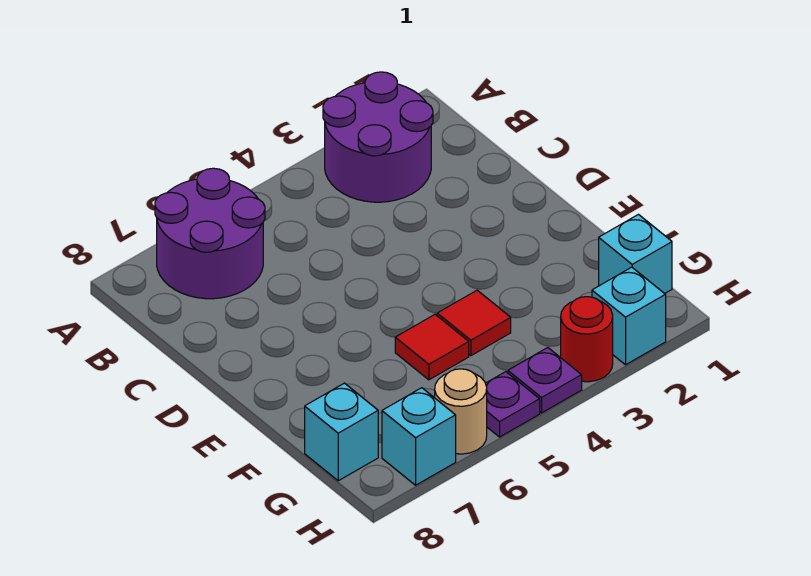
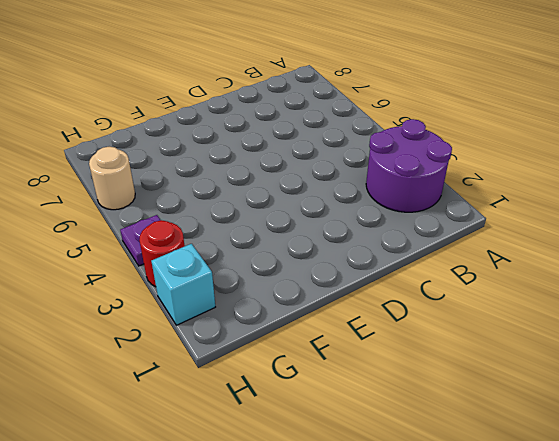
none -> purple round brick A6:B7 level 1
none -> red tile F4 level 1
none -> red tile F5 level 1

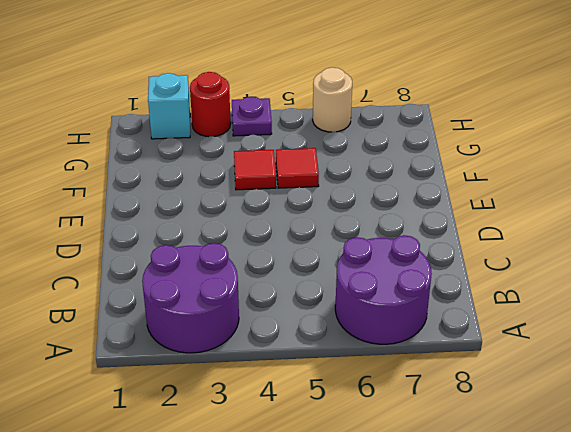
none -> cyan brick G1 level 1
none -> cyan brick G8 level 1
none -> purple plate H5 level 1

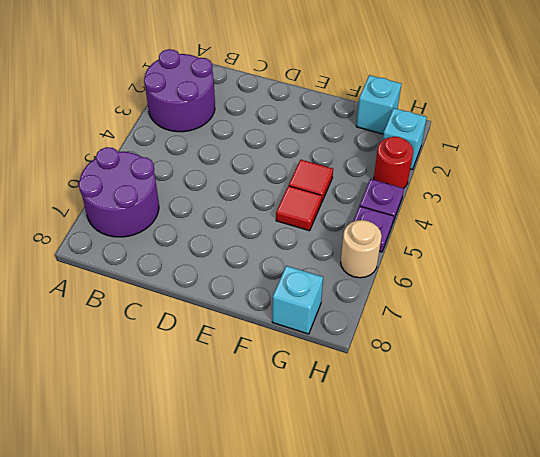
none -> cyan brick H7 level 1

